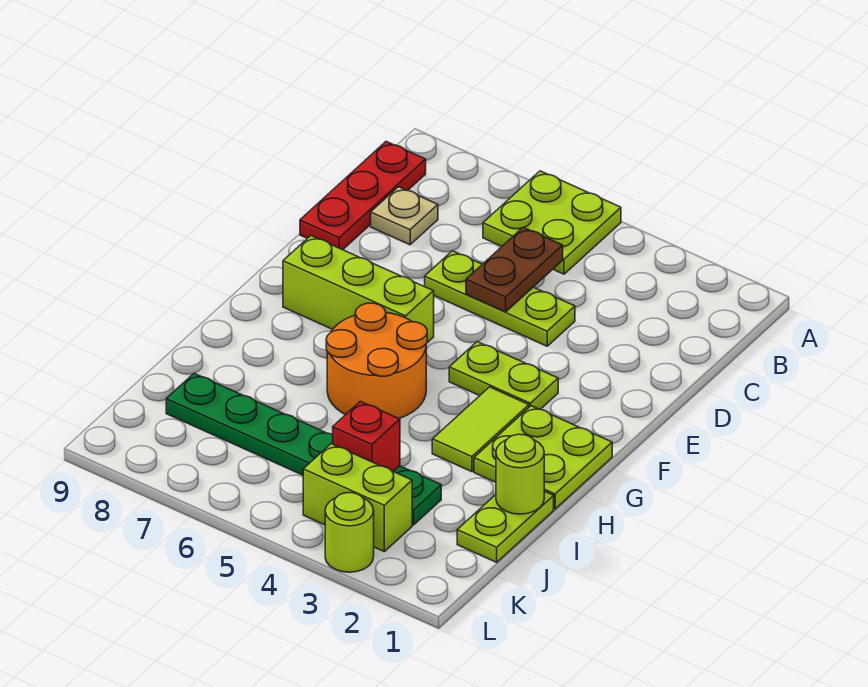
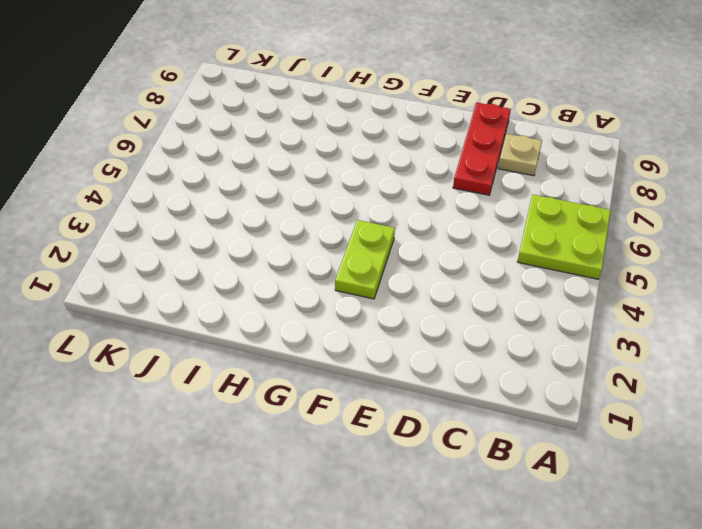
red plate D7:D9 level 1 -> red plate B9:D9 level 1
none -> lime plate D4:D6 level 1
none -> lime brick F6:F8 level 1
none -> lime plate G1:H2 level 1

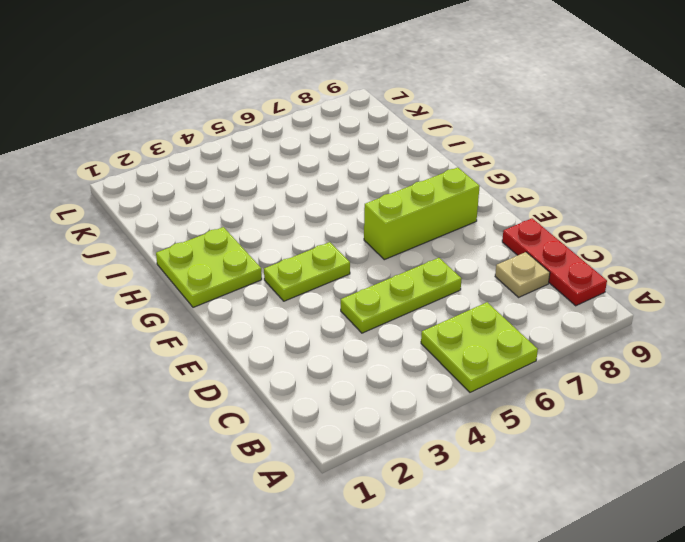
none -> lime tile G3:H3 level 1
none -> orange round brick G5:H6 level 1
none -> lime plate I1:J1 level 1

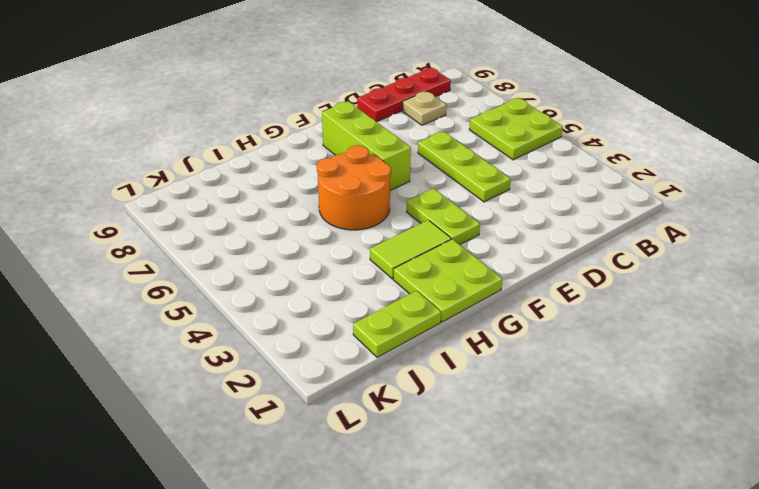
none -> green plate J3:J8 level 1
none -> lime brick K3:K4 level 1
none -> lime round brick L3 level 1

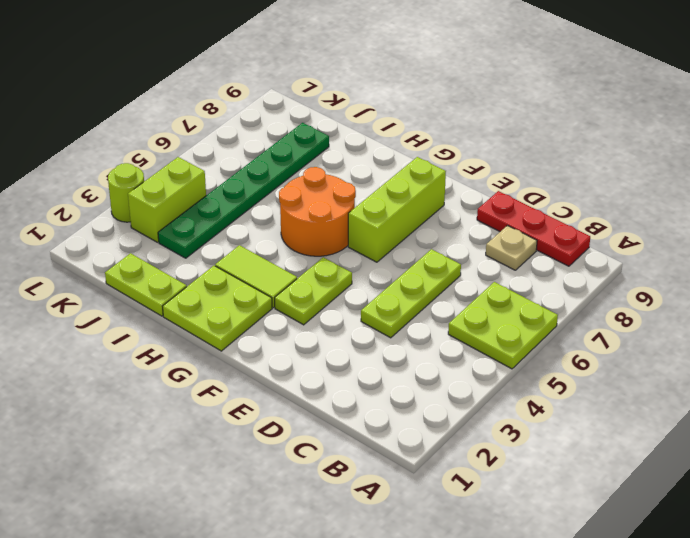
none -> brown plate C5:D5 level 2
none -> lime round brick I1 level 2
none -> red brick J4 level 2

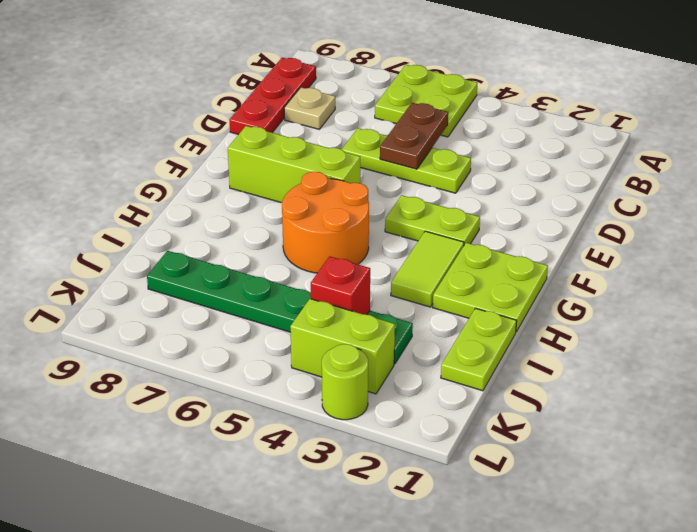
none -> lime round brick I1 level 2

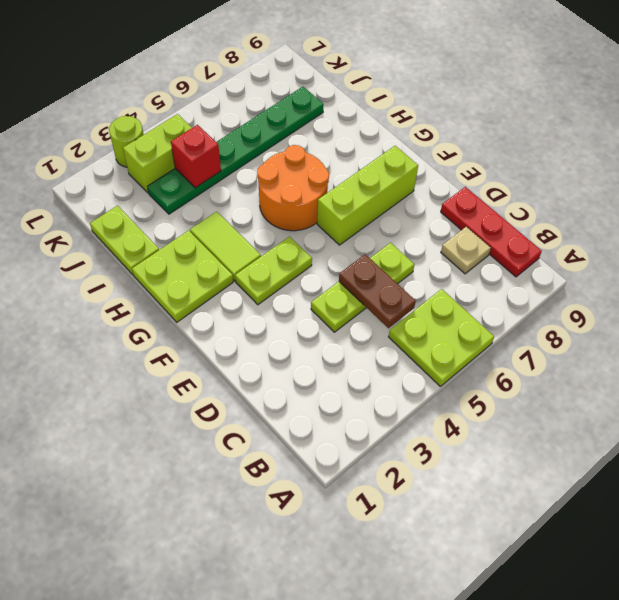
none -> lime round brick I1 level 2

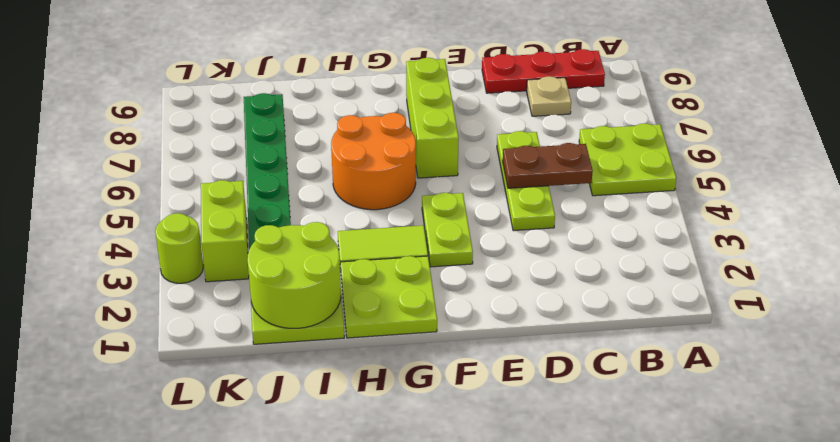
lime round brick I1:J2 level 2 -> lime round brick I1 level 2
none -> red brick J4 level 2

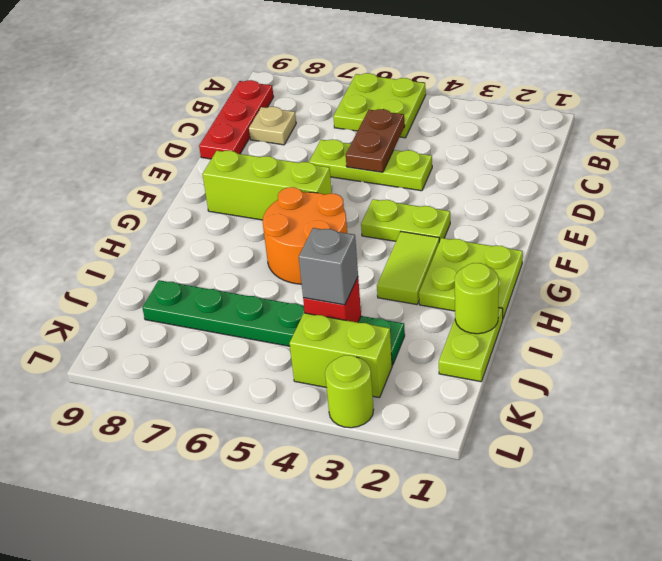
grey brick J4 level 3 -> none

